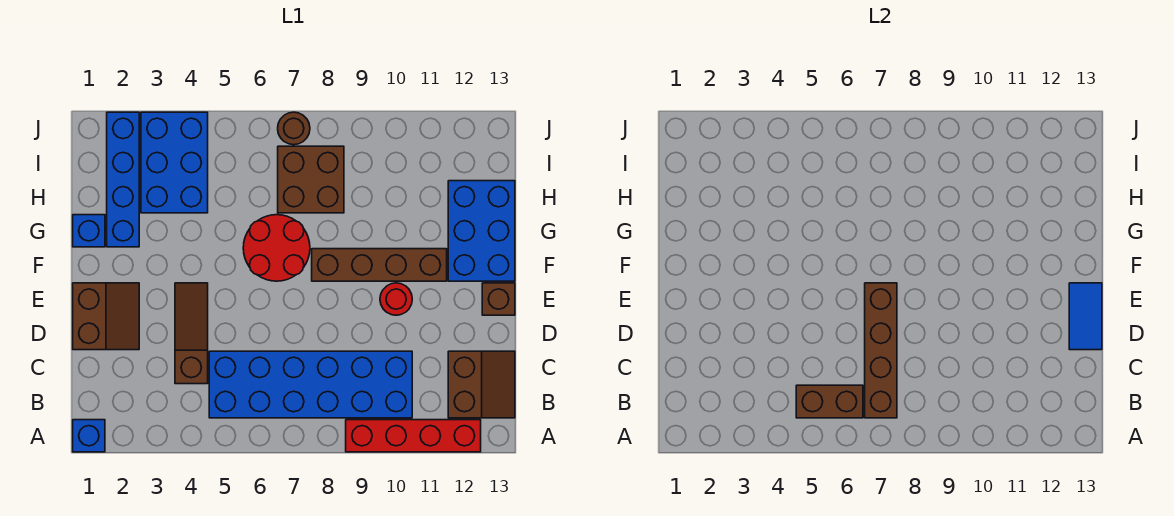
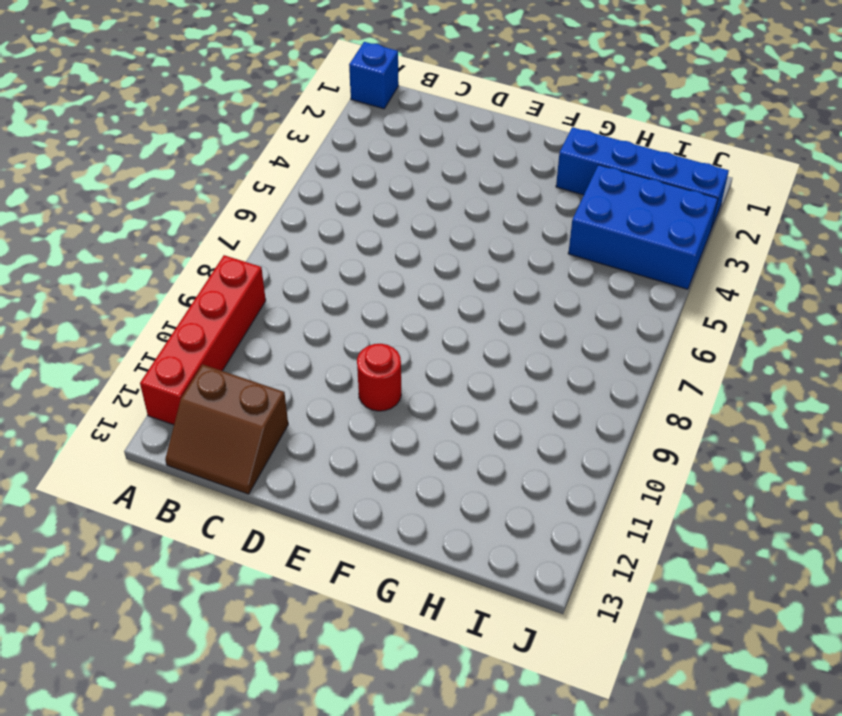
none -> blue brick B5:C10 level 1
none -> brown slope C4:E4 level 1 top C
none -> brown slope D1:E2 level 1 top 1

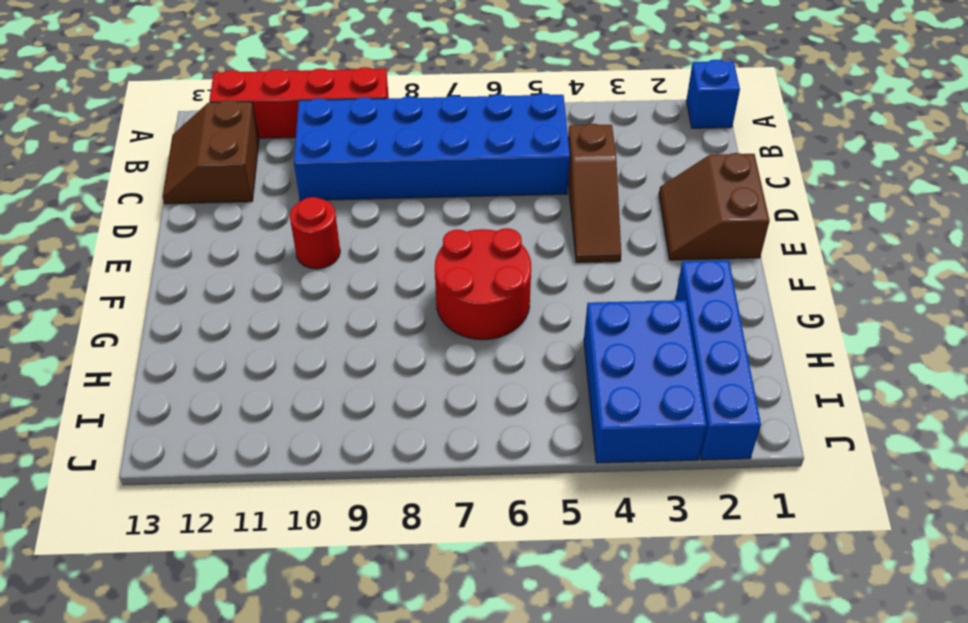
none -> brown brick E13 level 1
none -> brown brick F8:F11 level 1
none -> blue brick F12:H13 level 1

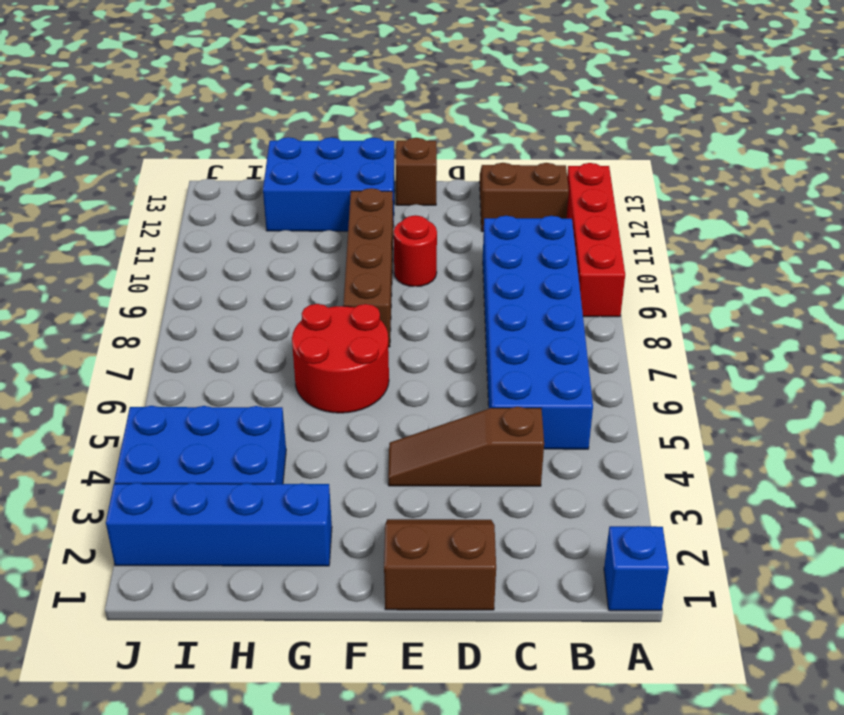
none -> blue brick G1 level 1
none -> brown brick H7:I8 level 1
none -> brown round brick J7 level 1

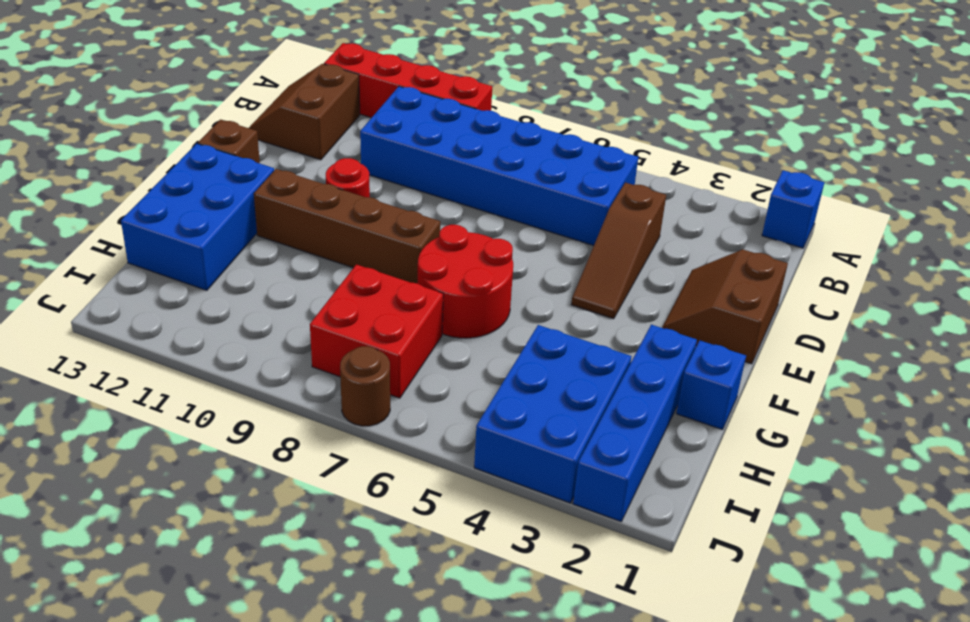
red brick H7:I8 level 1 -> brown brick H7:I8 level 1
none -> brown brick B5:B6 level 2
none -> brown brick B7:E7 level 2
none -> blue tile D13:E13 level 2

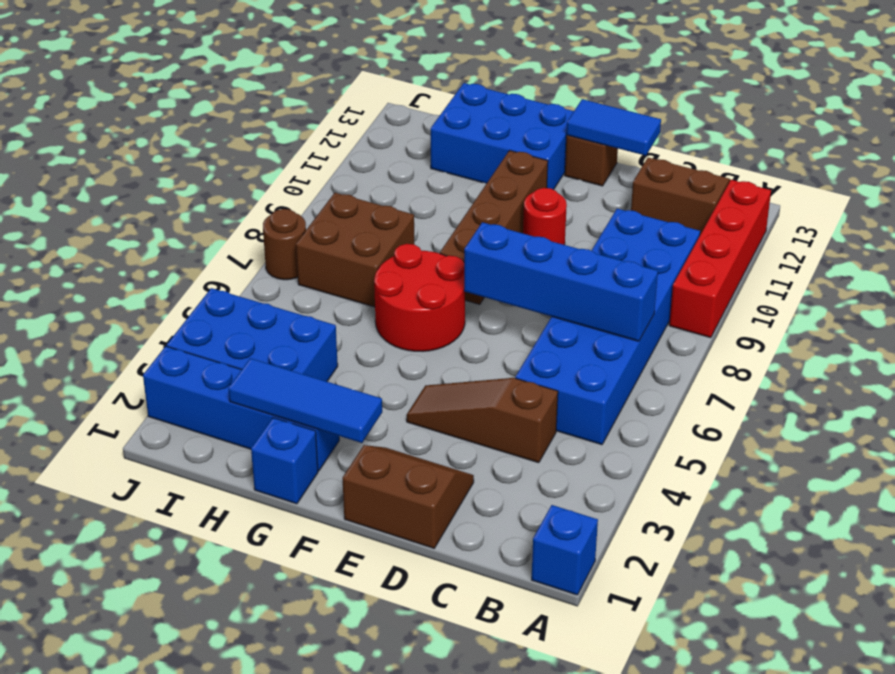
blue brick B7:E7 level 2 -> brown brick B7:E7 level 2
blue tile F2:H2 level 2 -> none
none -> brown brick B5:B6 level 2

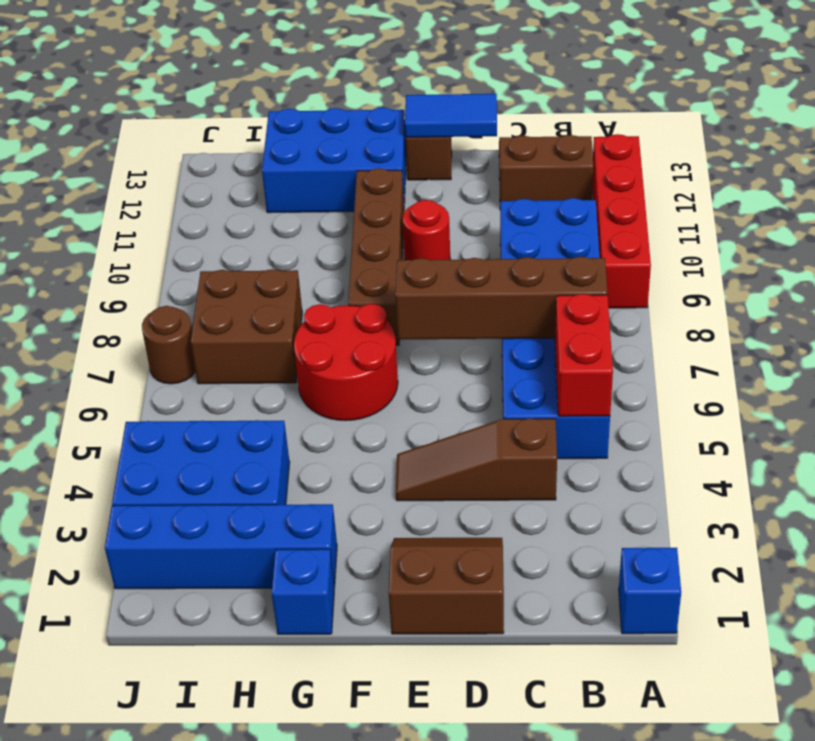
red brick B5:B6 level 2 -> brown brick B5:B6 level 2

